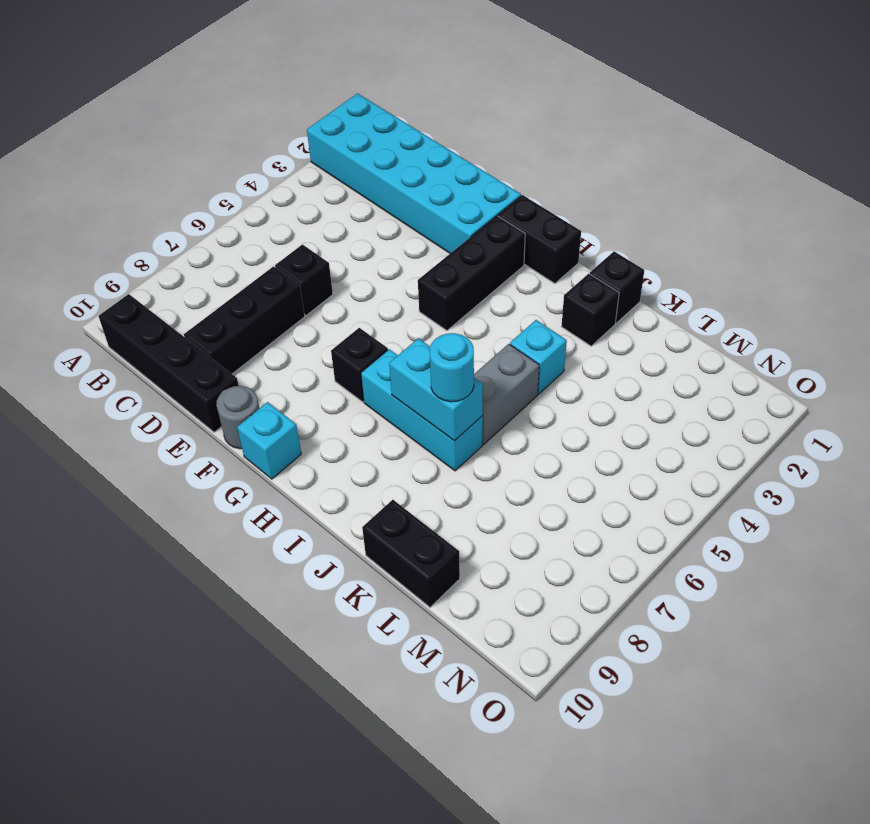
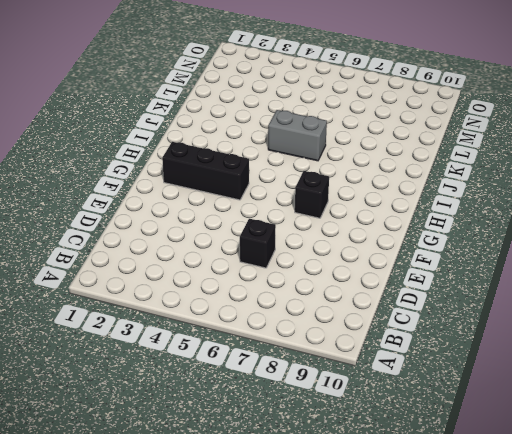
none -> cyan brick A1:F2 level 1
none -> black brick B10:E10 level 1
none -> black brick D7:D9 level 1

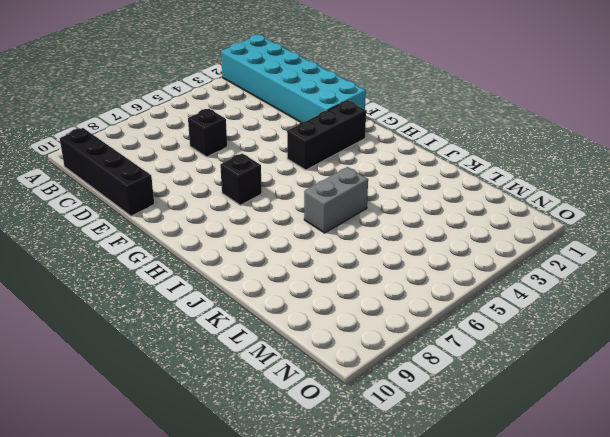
none -> black brick D7:D9 level 1
none -> grey round brick F10 level 1
none -> black brick G1:H1 level 1

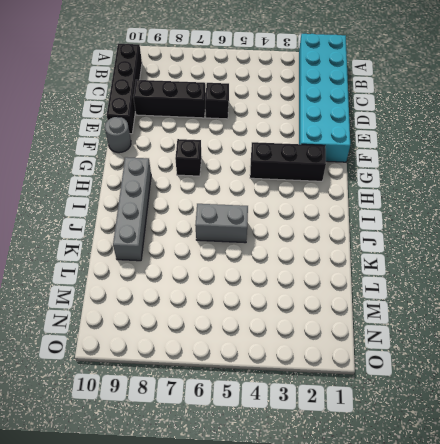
grey brick H9:K9 level 1 -> none
none -> black brick G1:H1 level 1
none -> cyan brick G10 level 1
none -> cyan brick H7:J7 level 1

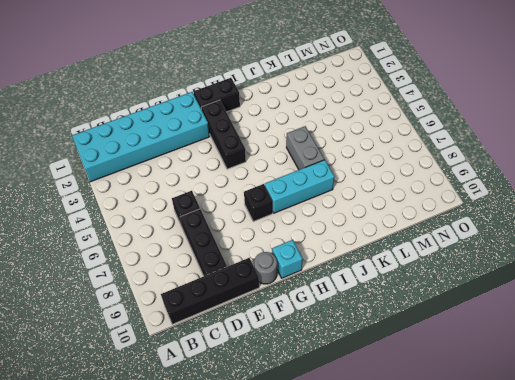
none -> black brick J1 level 1
none -> black brick J2 level 1
none -> cyan brick J4 level 1

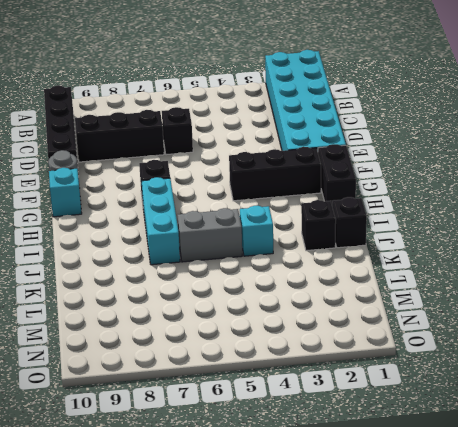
none -> black brick K10:L10 level 1
none -> cyan brick I7:J7 level 2
none -> cyan round brick J7 level 3

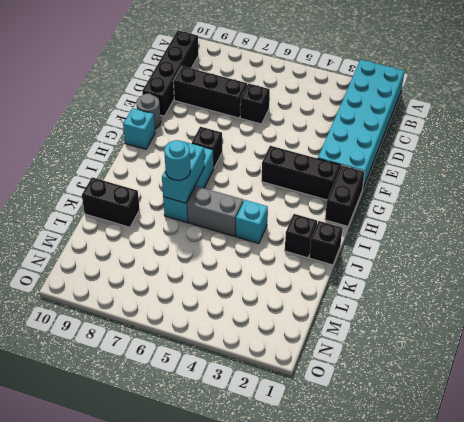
black brick K9:K10 level 1 -> black brick K10:L10 level 1

